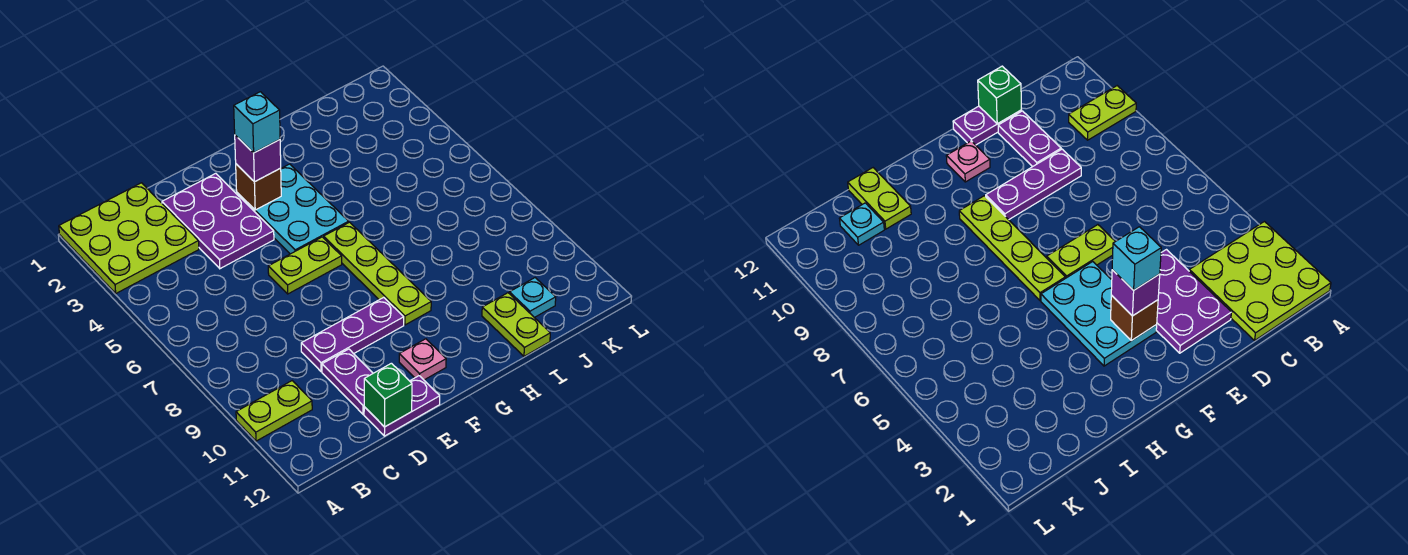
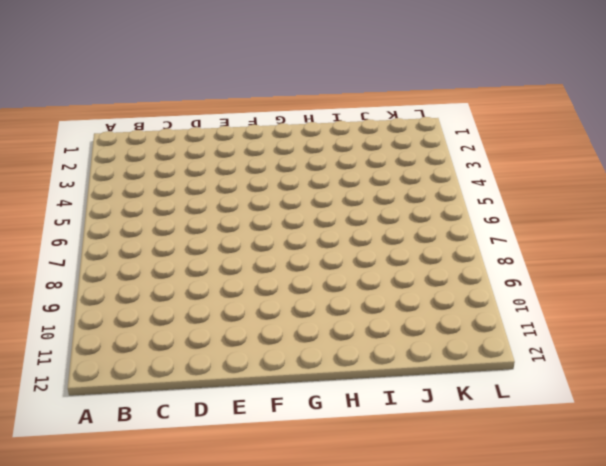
none -> lime plate A1:C3 level 1
none -> lime plate A10:B10 level 1
none -> purple plate D2:E4 level 1

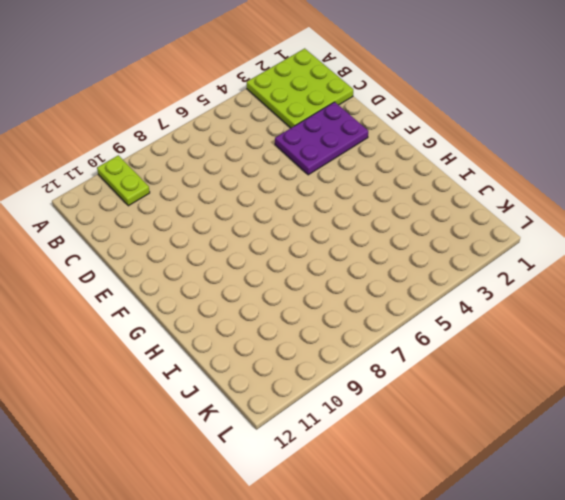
none -> purple plate D9:F9 level 1
none -> purple plate D10:D11 level 1
none -> purple plate D12:E12 level 1

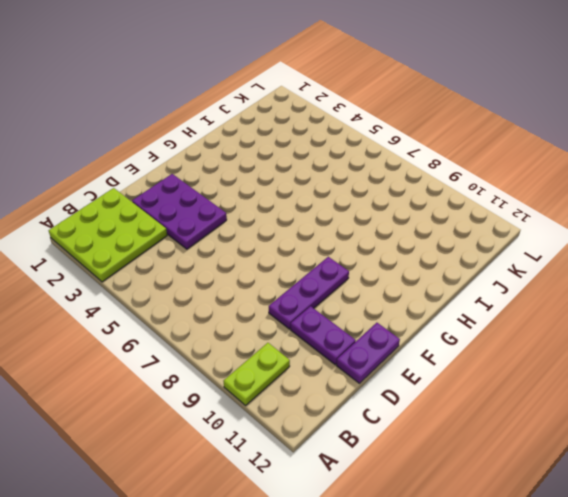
none -> lime plate E6:F6 level 1
none -> cyan plate F3:G5 level 1
none -> pink plate F11 level 1

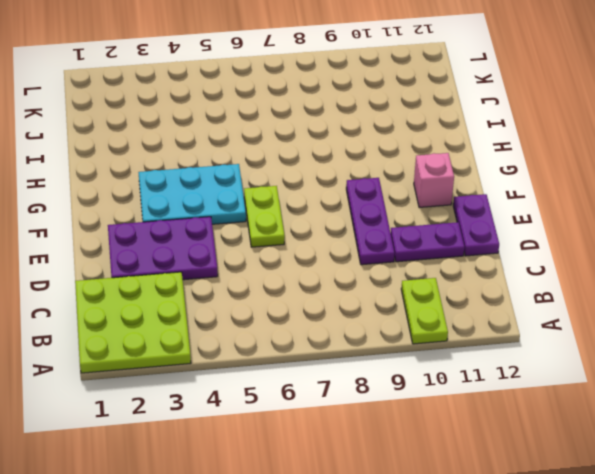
pink brick F11 level 1 -> pink plate F11 level 1
none -> lime plate G6:G9 level 1
none -> lime plate I11:I12 level 1
none -> cyan plate J11 level 1

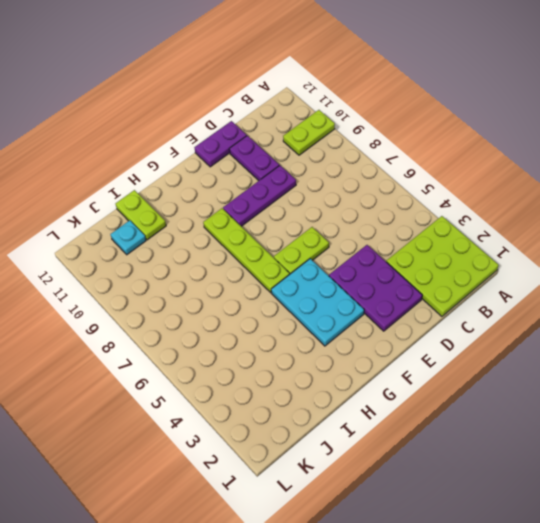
none -> pink plate F11 level 1
none -> green brick D12 level 2
none -> brown brick F3 level 2

